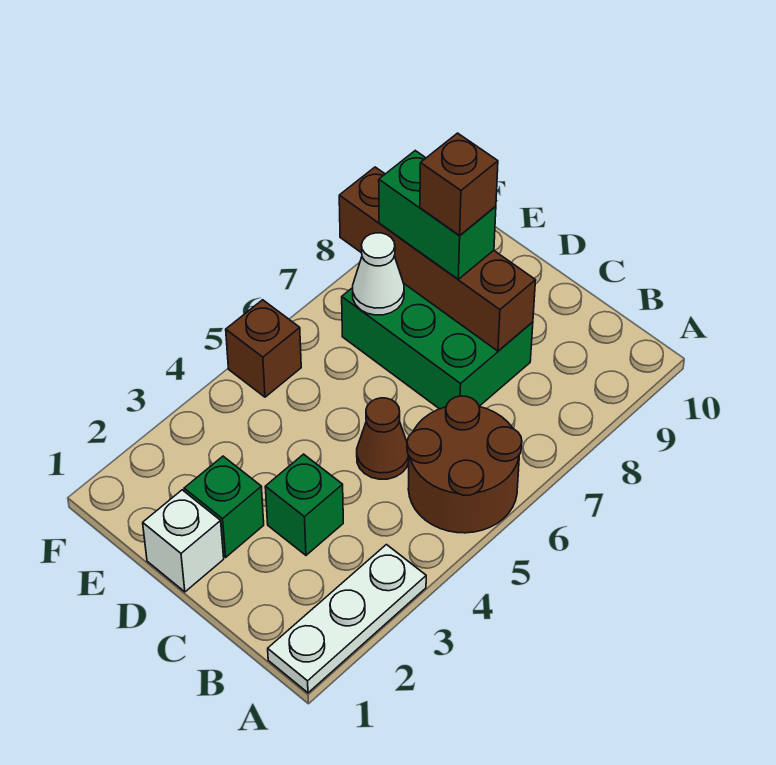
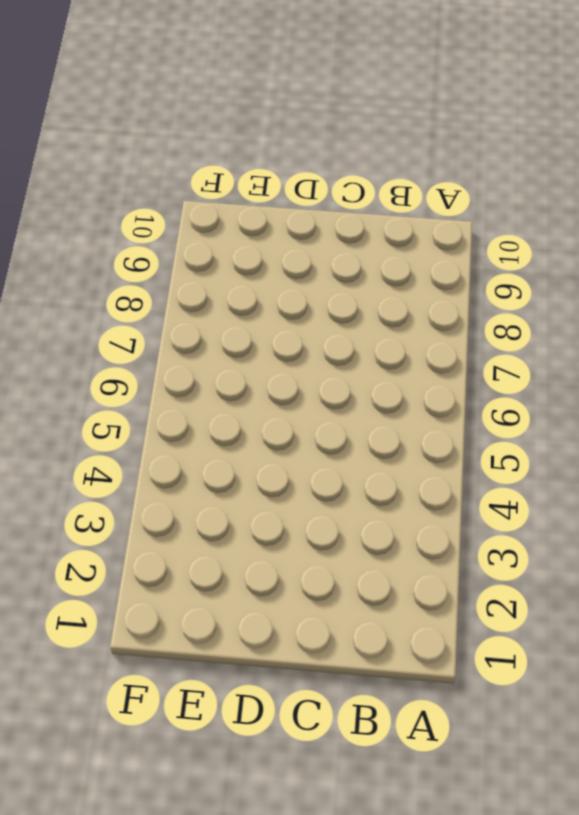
none -> white plate A1:A3 level 1
none -> brown round brick A5:B6 level 1
none -> green brick C3 level 1

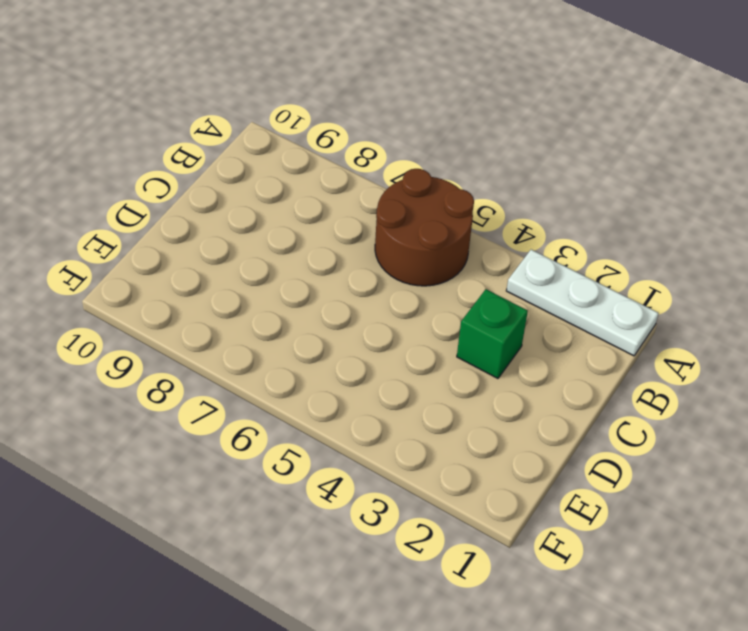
none -> brown cone C5 level 1
none -> green brick C7:E8 level 1
none -> white brick D1 level 1

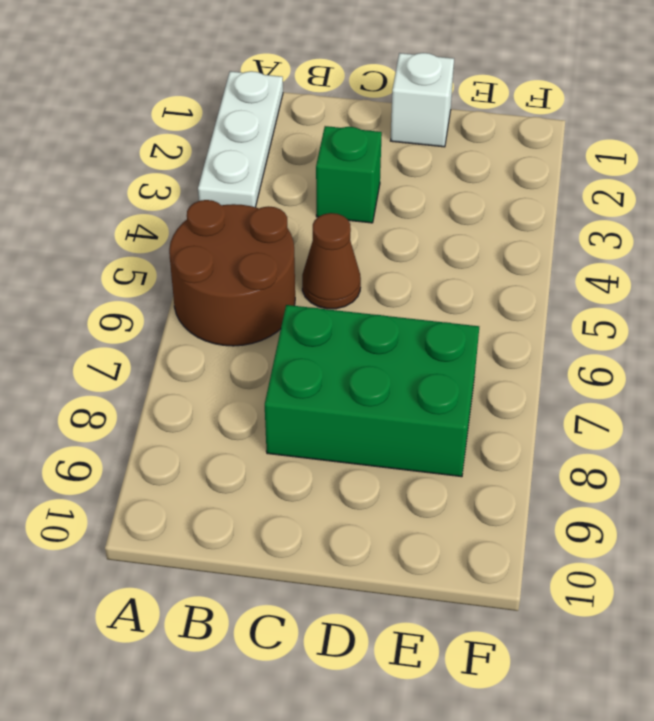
none -> green brick D2 level 1
none -> brown brick F5 level 1
none -> brown brick C8:F8 level 2

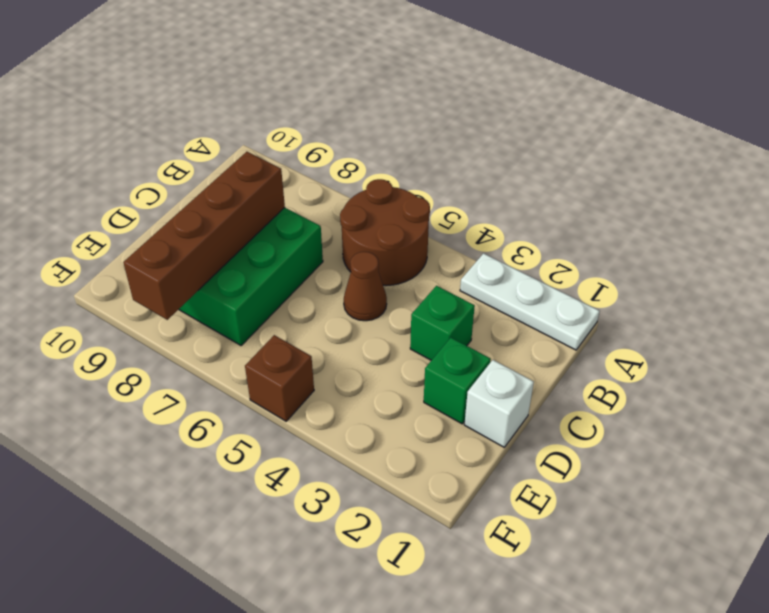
none -> white cone E7 level 2
none -> green brick D8:E8 level 3
none -> brown brick D8 level 4

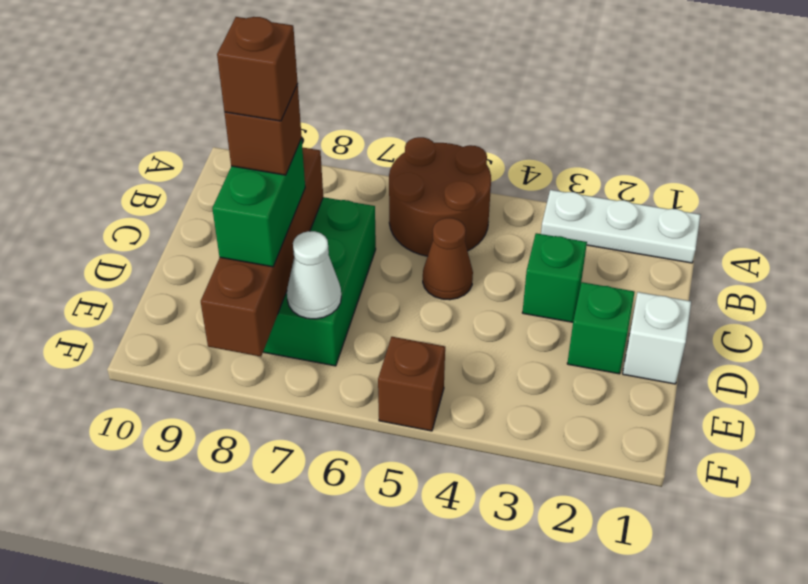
brown brick D8 level 5 -> none

